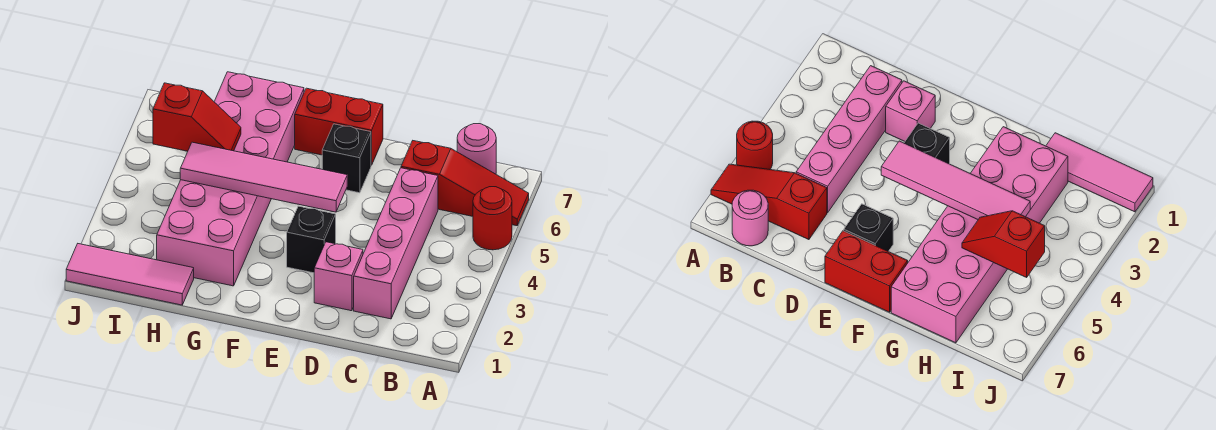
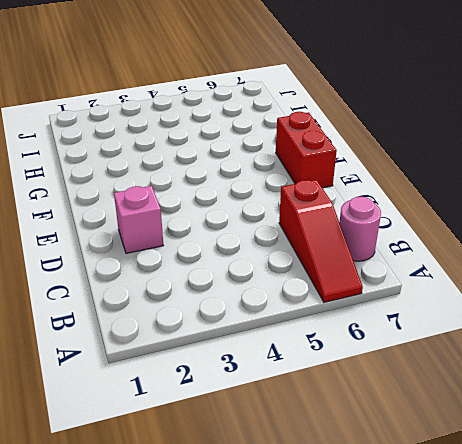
none -> red round brick A5 level 1
none -> pink brick C2:C5 level 1
none -> black brick E3 level 1

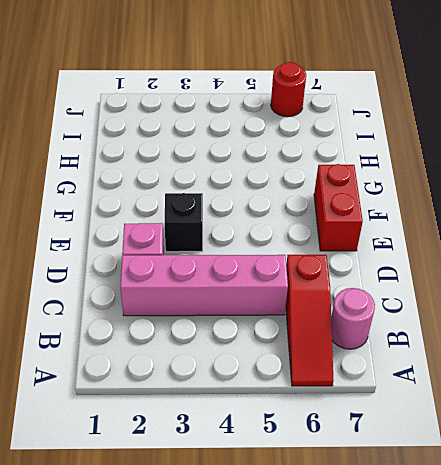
red round brick J6 level 1 -> red round brick A5 level 1
none -> black brick E6 level 1
none -> pink brick G2:H7 level 1
none -> pink tile H1:J1 level 1

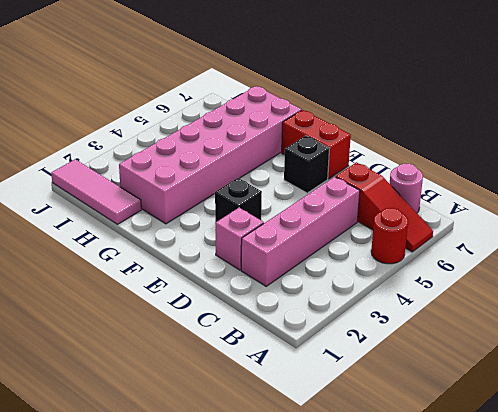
none -> pink tile E4:H4 level 2
none -> red slope H5:I5 level 2 top I

